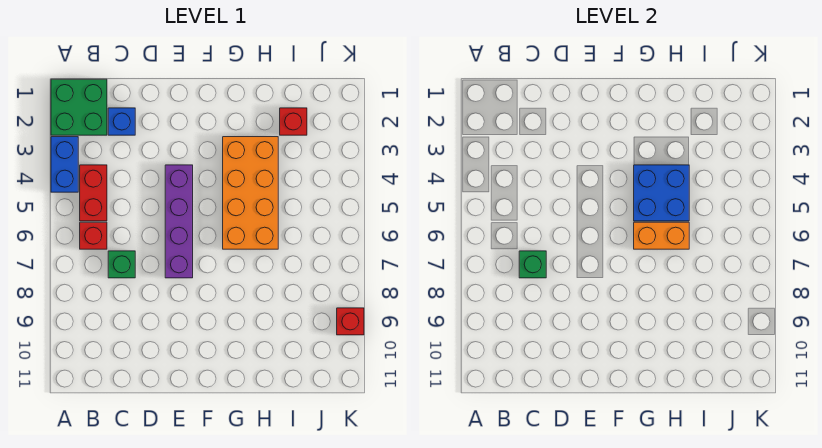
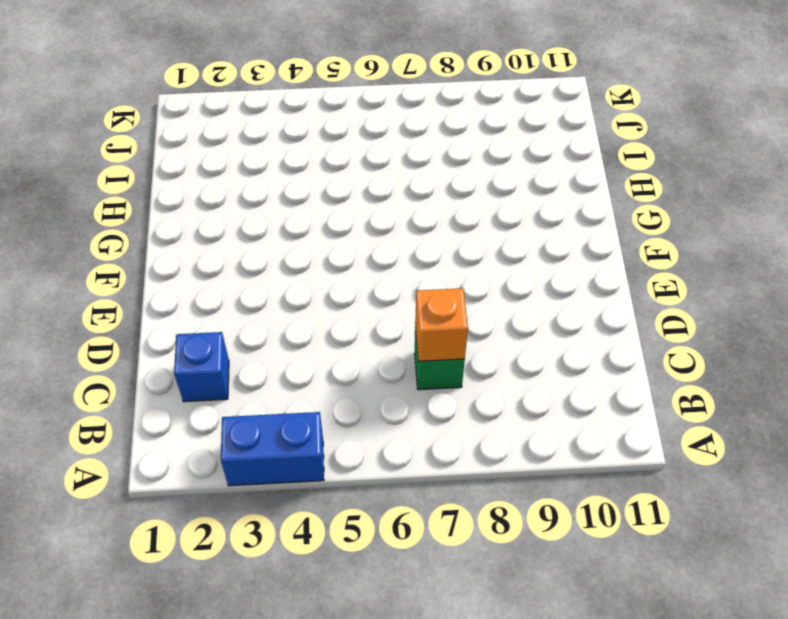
orange brick C7 level 2 -> green brick C7 level 2
none -> green brick A1:B2 level 1
none -> red brick B4:B5 level 1
none -> red brick B6 level 1

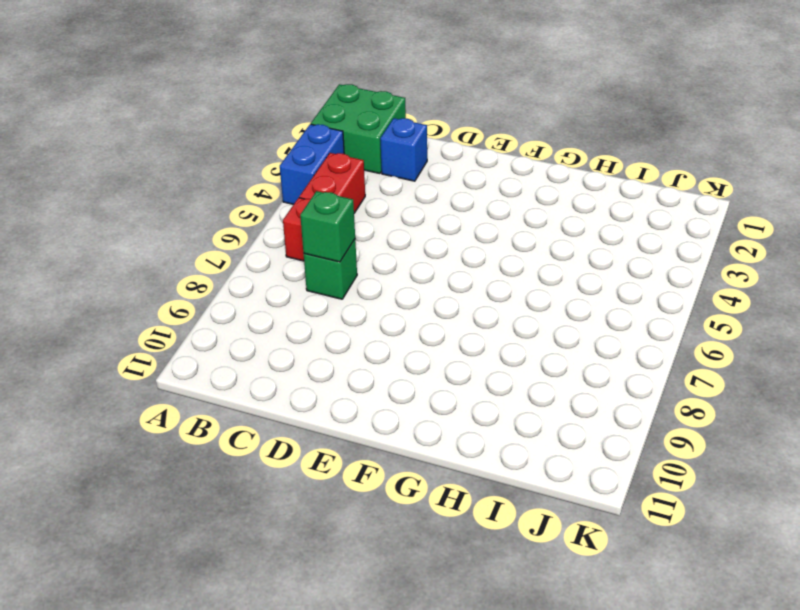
none -> purple brick E4:E7 level 1
none -> orange brick G3:H6 level 1
none -> red brick I2 level 1

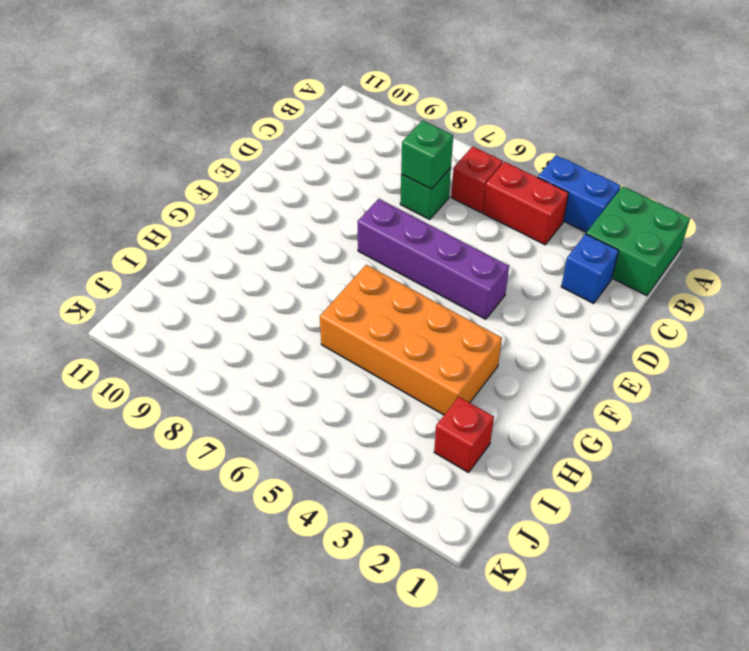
none -> red brick K9 level 1
none -> blue brick G4:H5 level 2
none -> orange brick G6:H6 level 2

